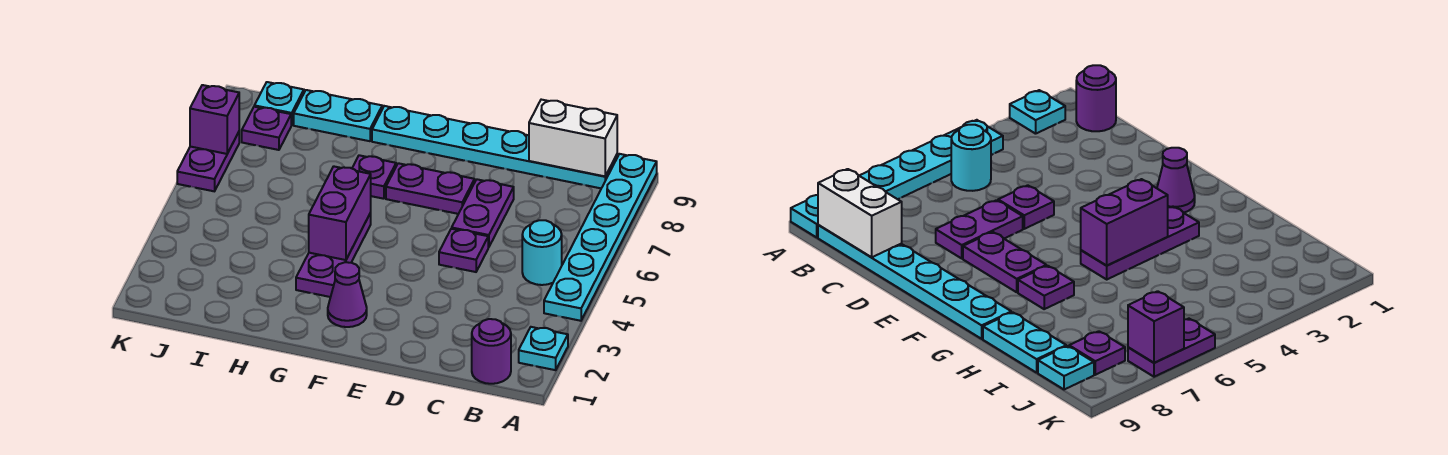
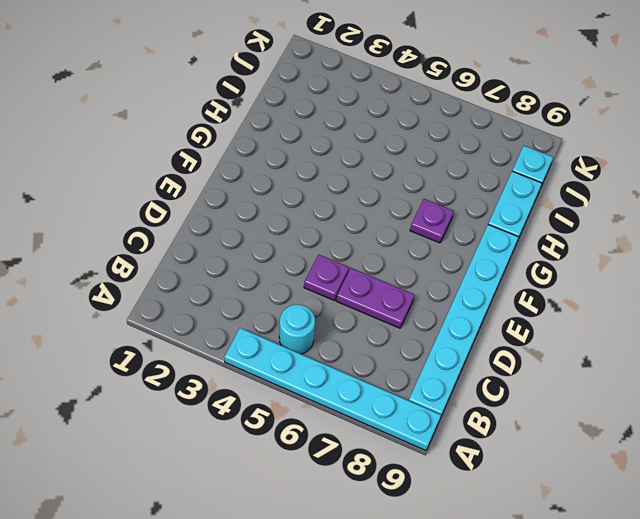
none -> cyan plate A2 level 1
none -> purple round brick B1 level 1
none -> purple plate E7:F7 level 1

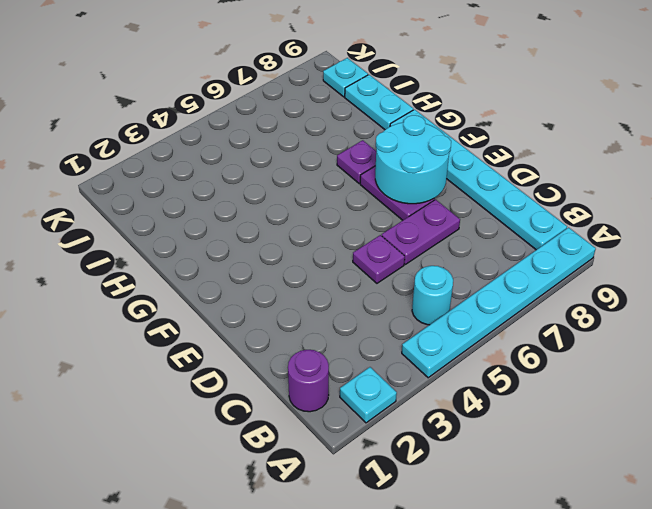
cyan round brick E7:F8 level 2 -> none
none -> purple cone F2 level 1
none -> purple plate G3:G5 level 1
none -> purple plate J8 level 1

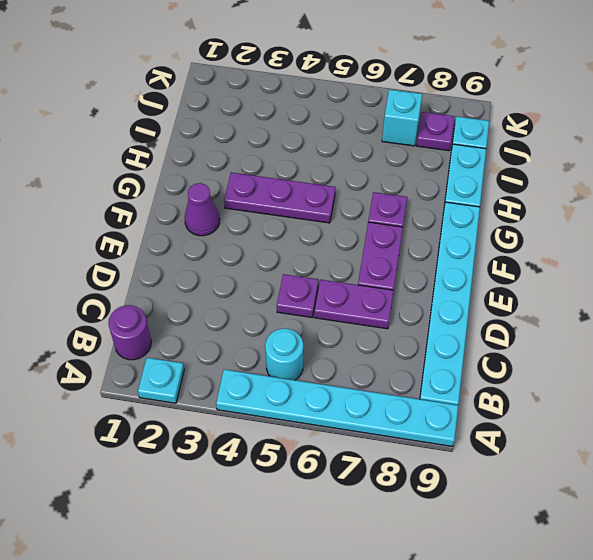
cyan brick J7 level 1 -> none
none -> purple plate K6:K7 level 1
none -> white brick B9:C9 level 2
none -> purple brick G4:G5 level 2

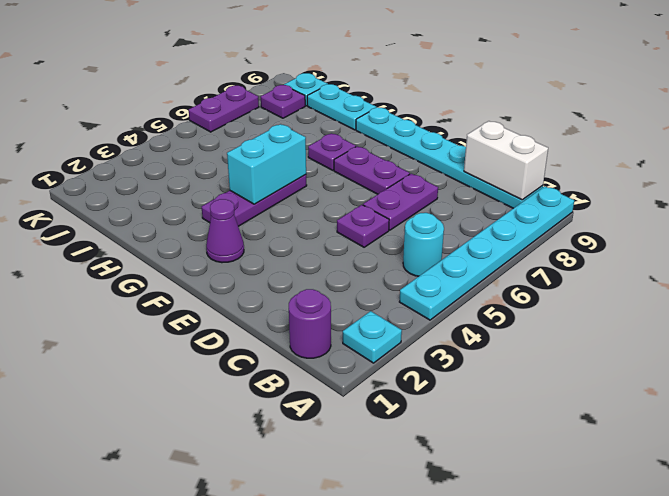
cyan brick G4:G5 level 2 -> purple brick G4:G5 level 2
none -> purple brick K7 level 2

